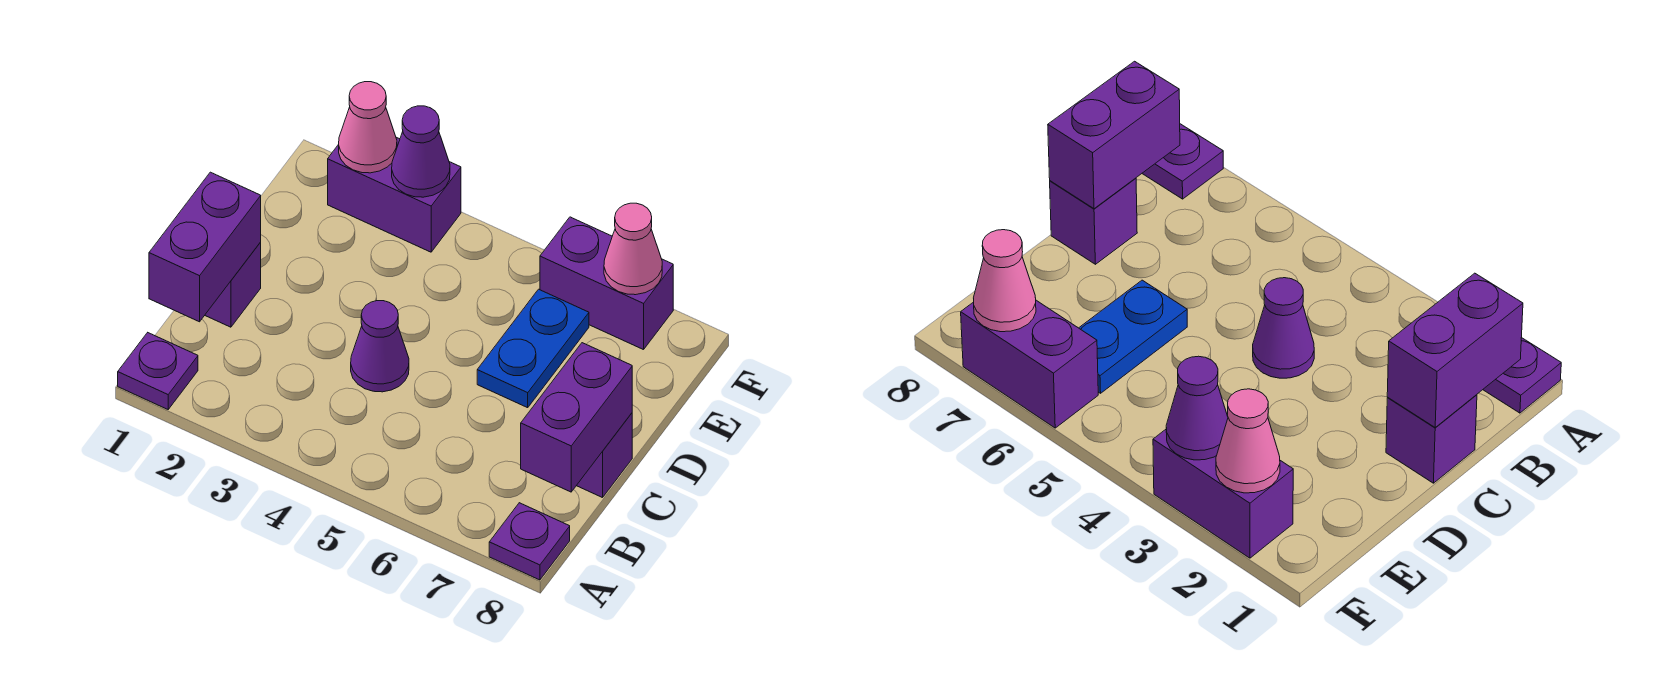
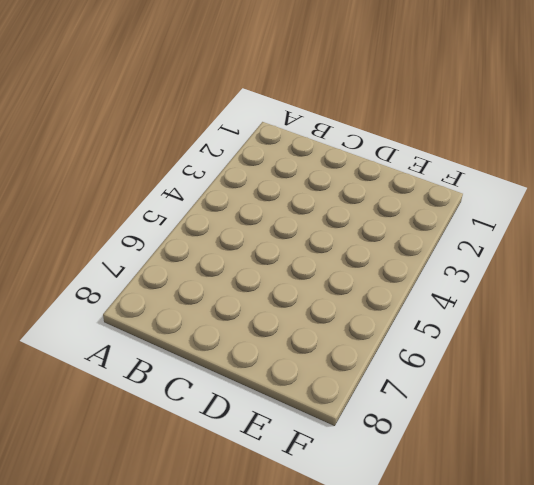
none -> purple plate A1 level 1
none -> purple plate A8 level 1
none -> purple brick C1 level 1

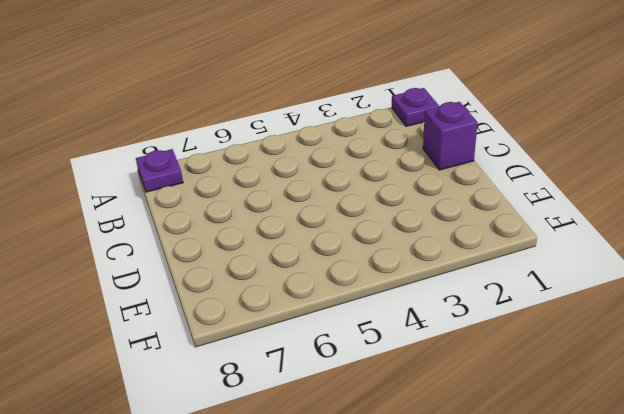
none -> purple cone C4 level 1
none -> purple brick C8 level 1
none -> blue plate D6:E6 level 1

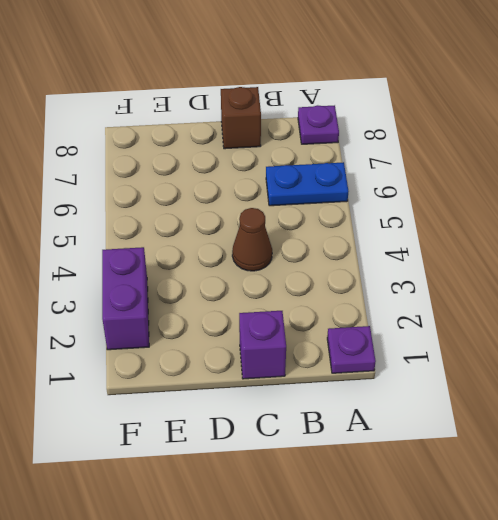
blue plate A6:B6 level 1 -> blue plate D6:E6 level 1
brown cone C4 level 1 -> purple cone C4 level 1
brown brick C8 level 1 -> purple brick C8 level 1
none -> purple brick F6:F7 level 1
none -> purple brick B1:C1 level 2
none -> purple brick B8:C8 level 2

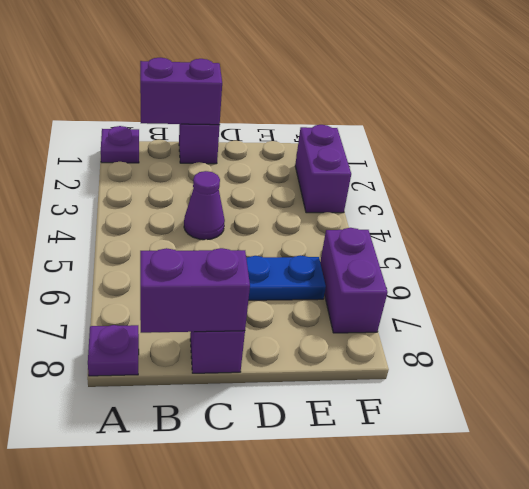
none -> pink cone F2 level 2
none -> purple cone F3 level 2
none -> pink cone F7 level 2

